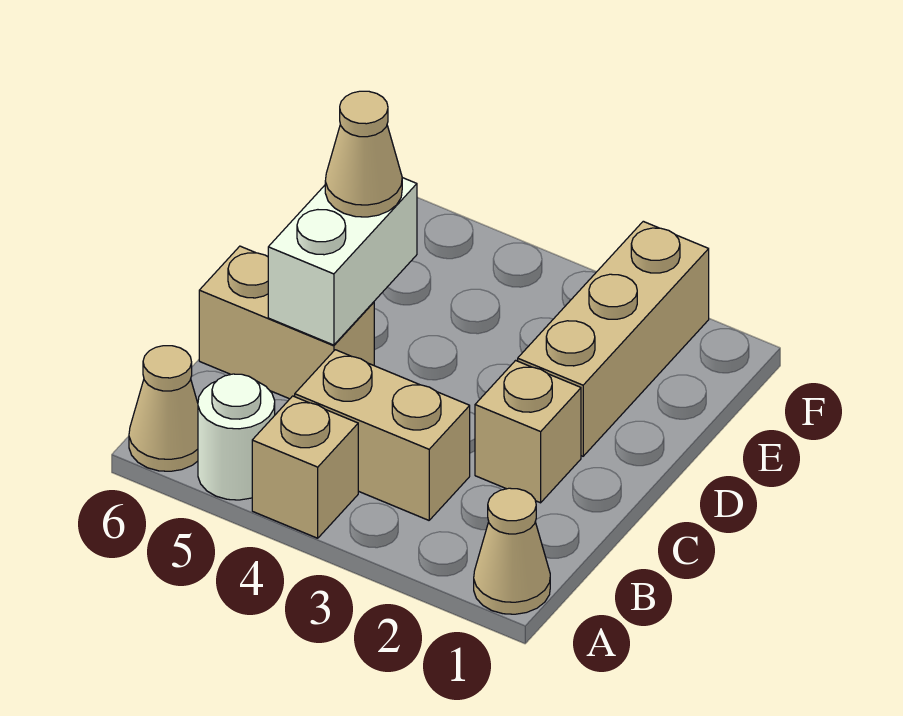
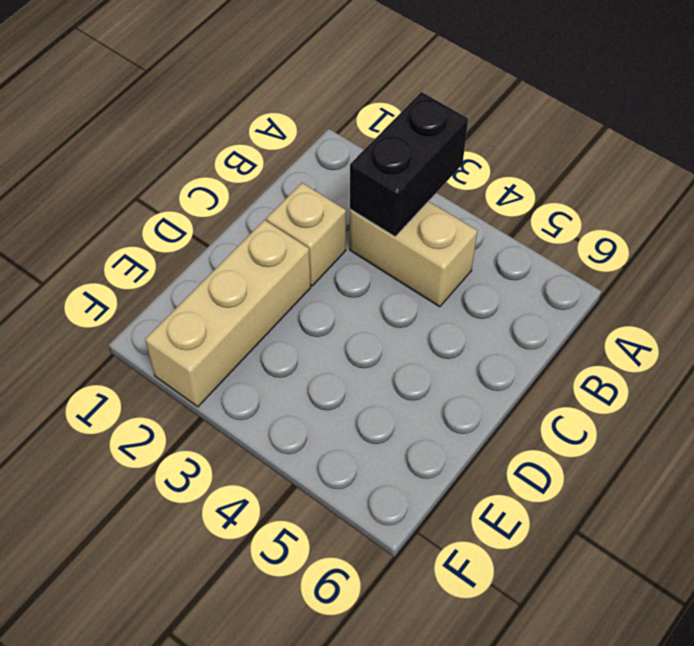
black brick A3:B3 level 2 -> none
none -> tan cone A1 level 1
none -> tan brick A4 level 1

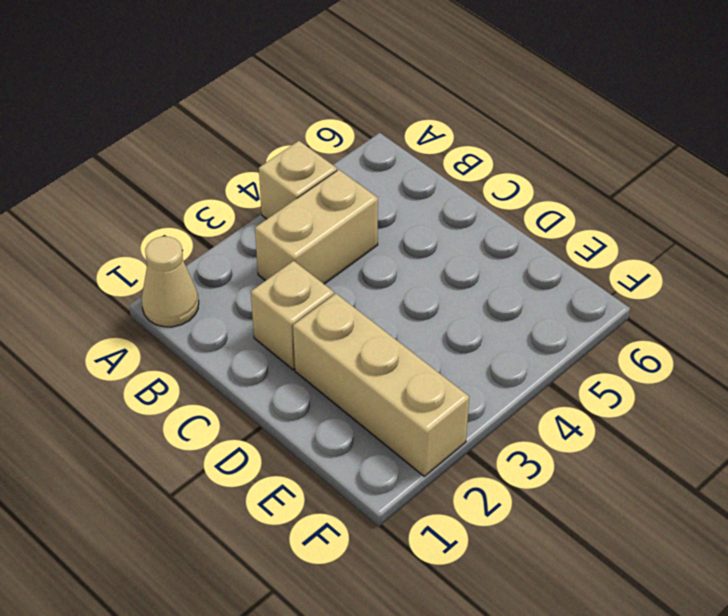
none -> white round brick A5 level 1
none -> tan cone A6 level 1

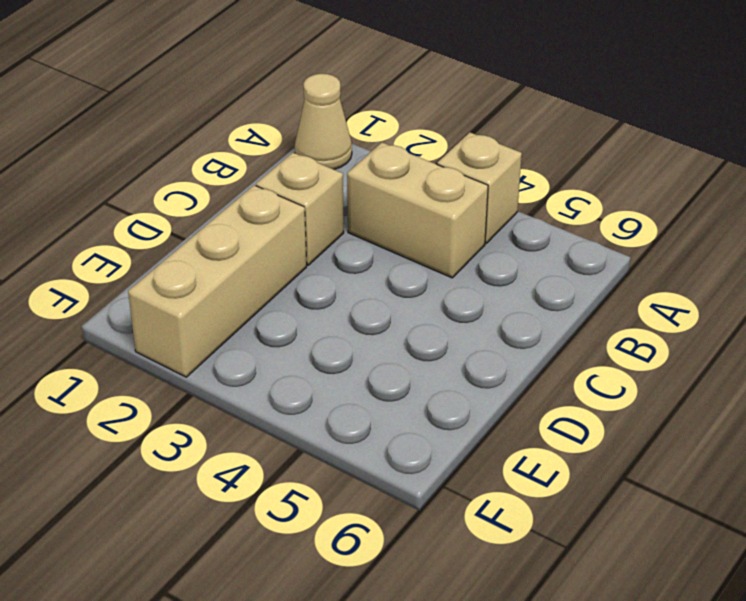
none -> white round brick A5 level 1
none -> tan cone A6 level 1

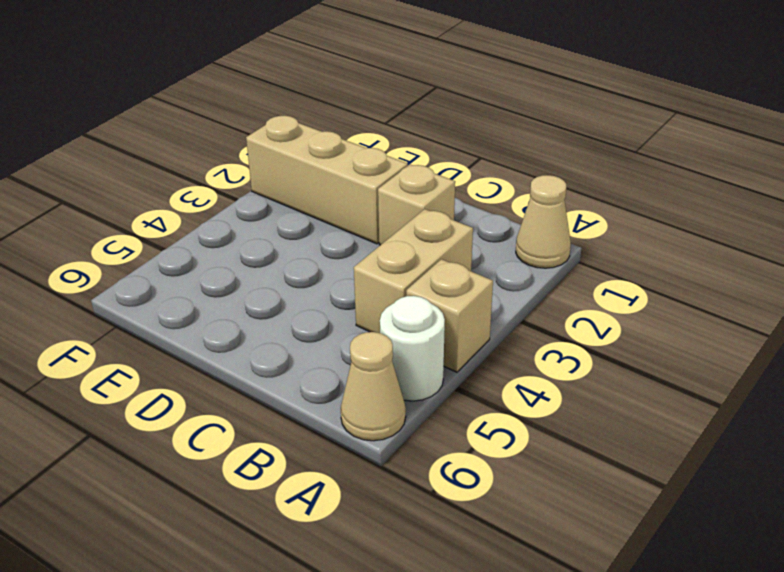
none -> tan brick C5:C6 level 1
none -> white brick C5:D5 level 2

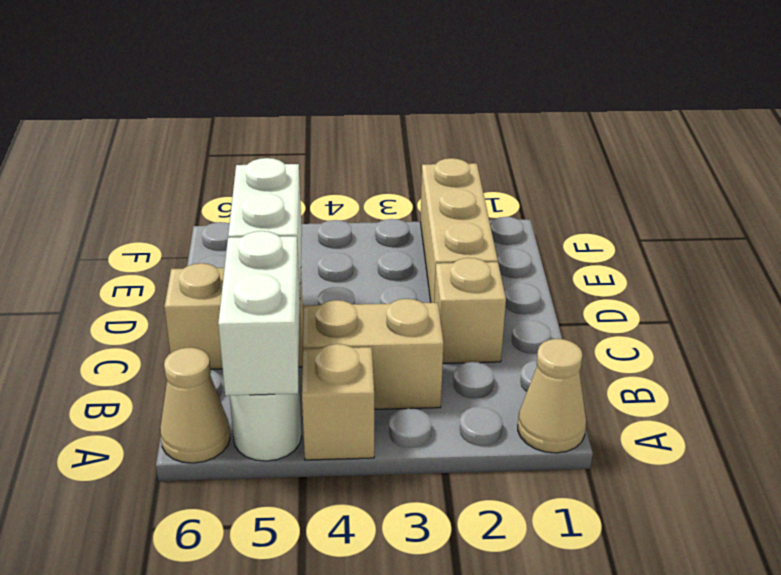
white brick A5:B5 level 2 -> none
none -> tan cone D5 level 3

